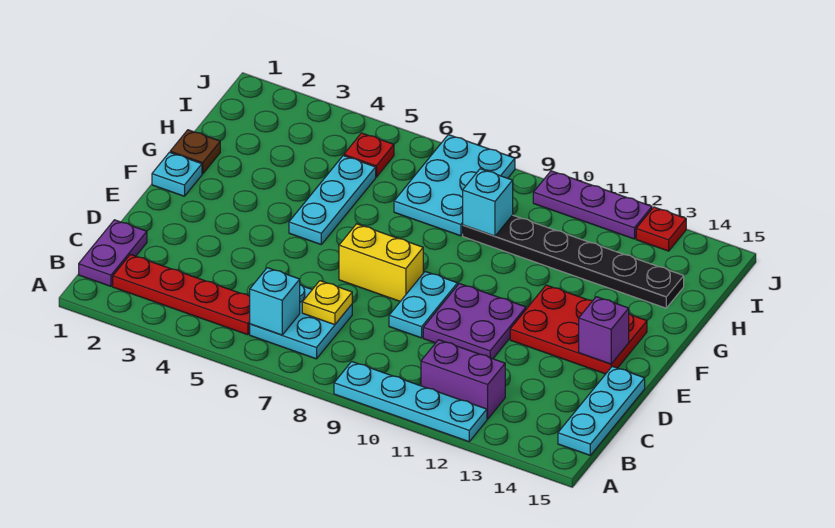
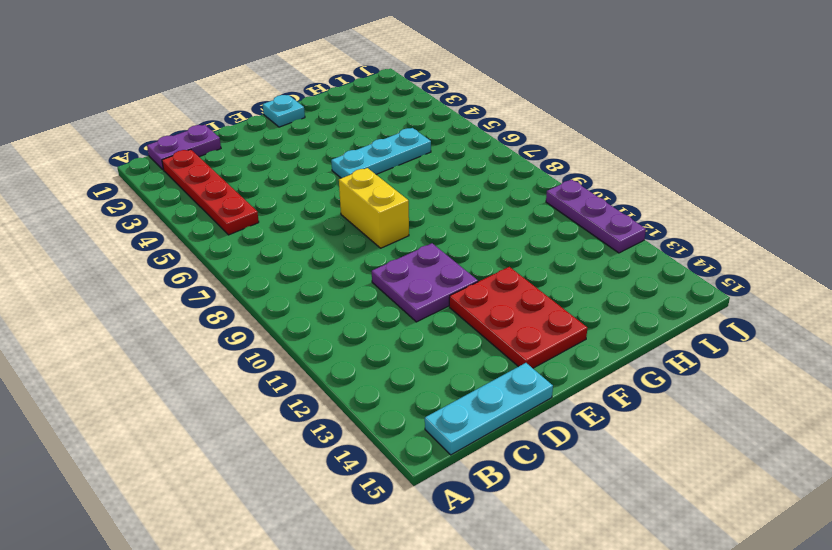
none -> cyan plate A9:A12 level 1
none -> cyan plate B6:C7 level 1
none -> purple brick B11:B12 level 1

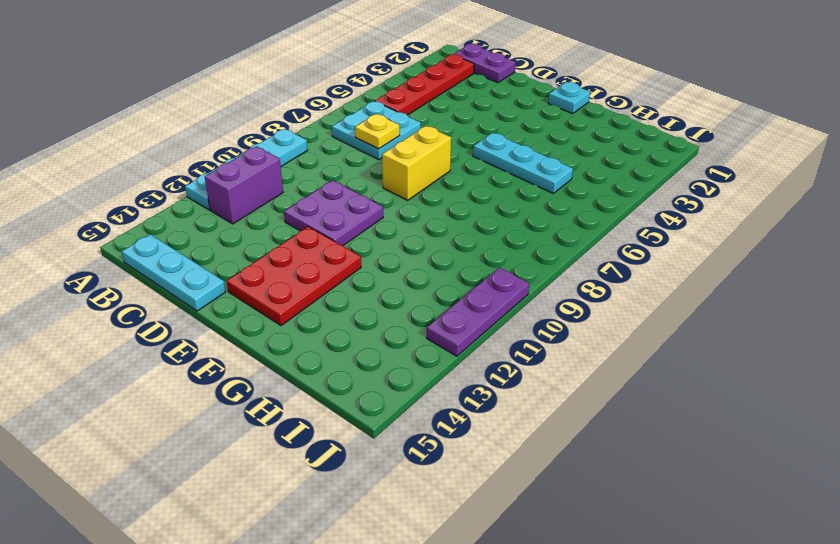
none -> cyan plate D9:E9 level 1
none -> brown plate G1 level 1
none -> cyan plate H7:J8 level 1

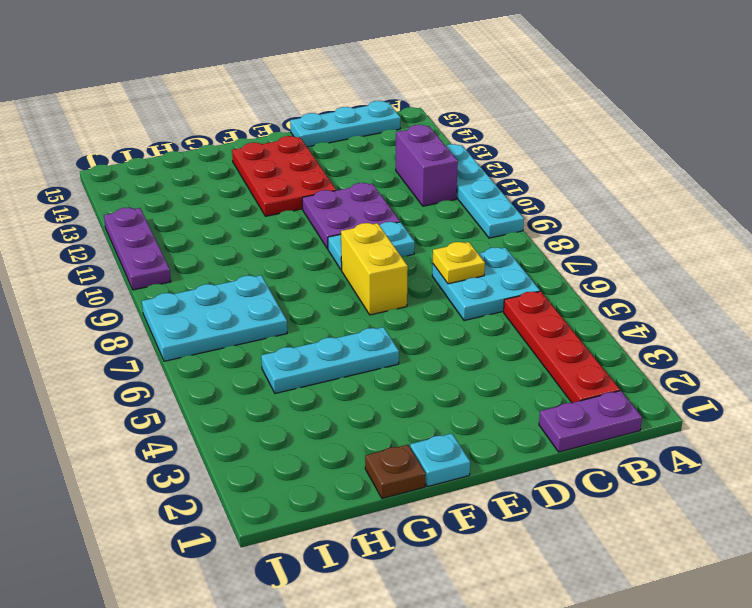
none -> black plate H9:H14 level 1
none -> red plate I5 level 1
none -> red plate J13 level 1

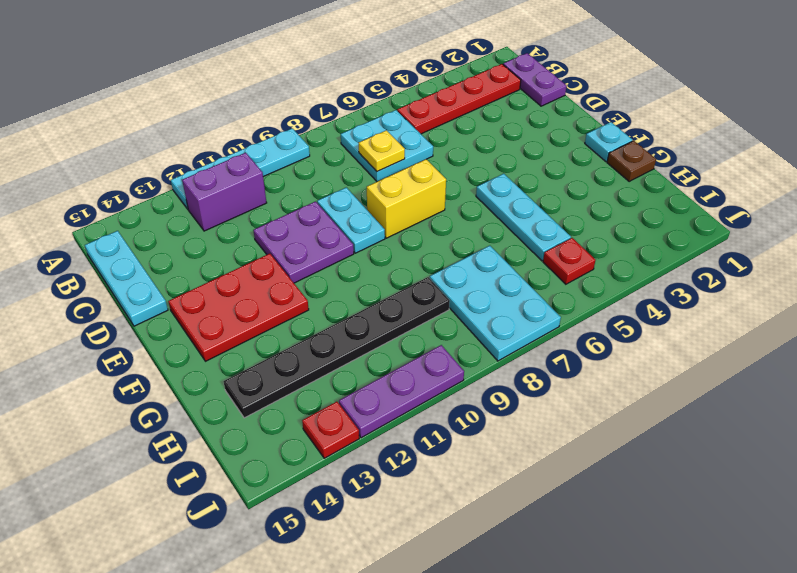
none -> cyan brick B6 level 2
none -> purple brick E14 level 2
none -> cyan brick H9 level 2

